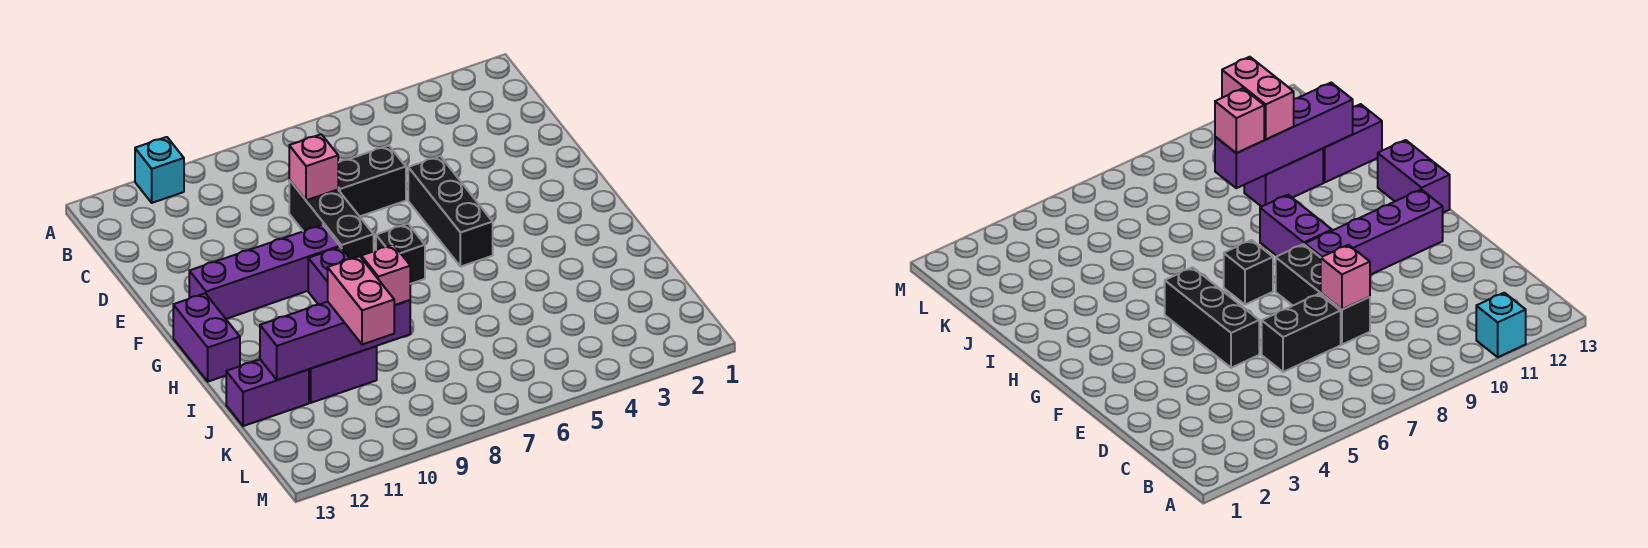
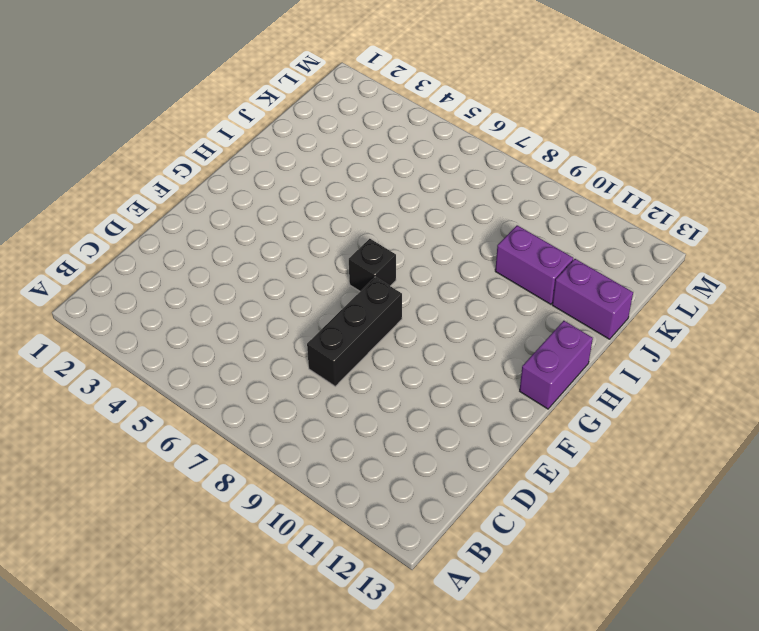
none -> cyan brick A11 level 1
none -> black brick D6:D7 level 1
none -> black brick E5:G5 level 1

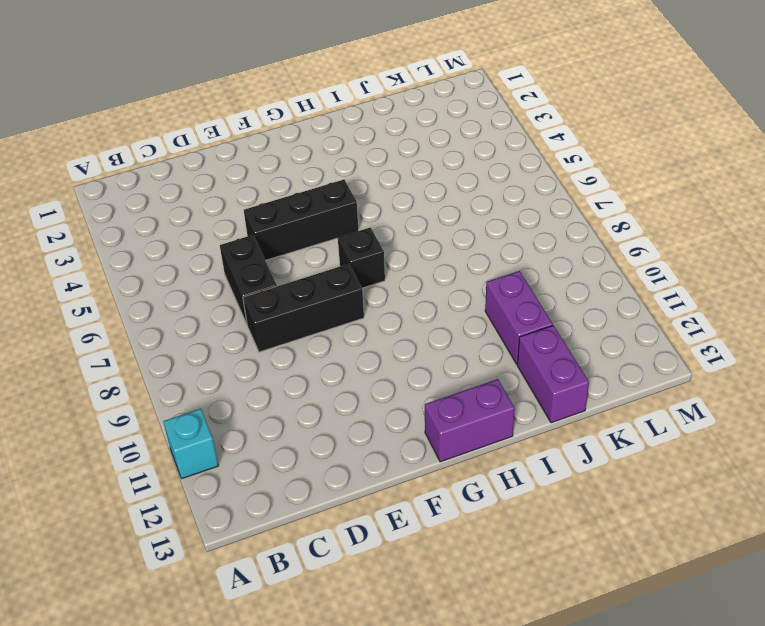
none -> purple brick F9:F12 level 1
none -> purple brick G9:H9 level 1
none -> pink brick D8 level 2

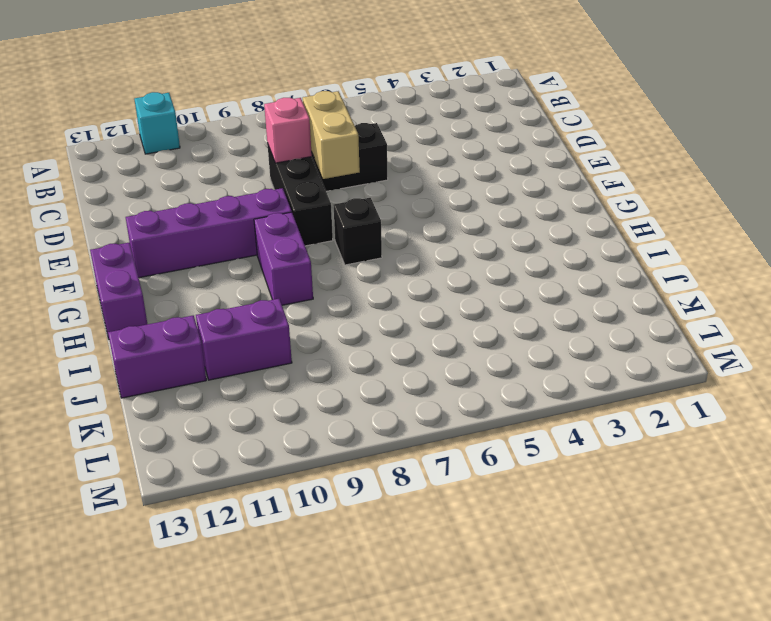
tan brick D7:E7 level 2 -> none
none -> black brick E5:G5 level 1
none -> purple brick J9:J12 level 2
none -> pink brick J9 level 3

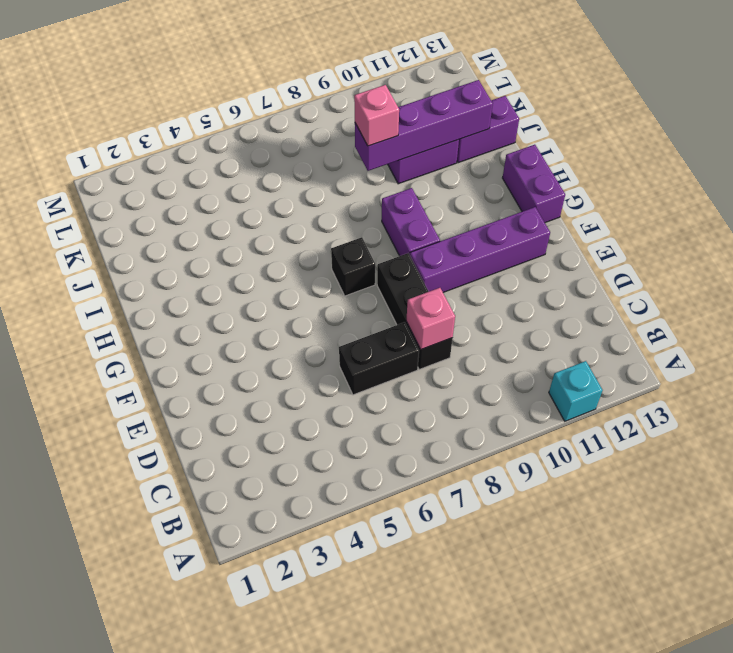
none -> black brick E5:G5 level 1
none -> pink brick J10:K10 level 3

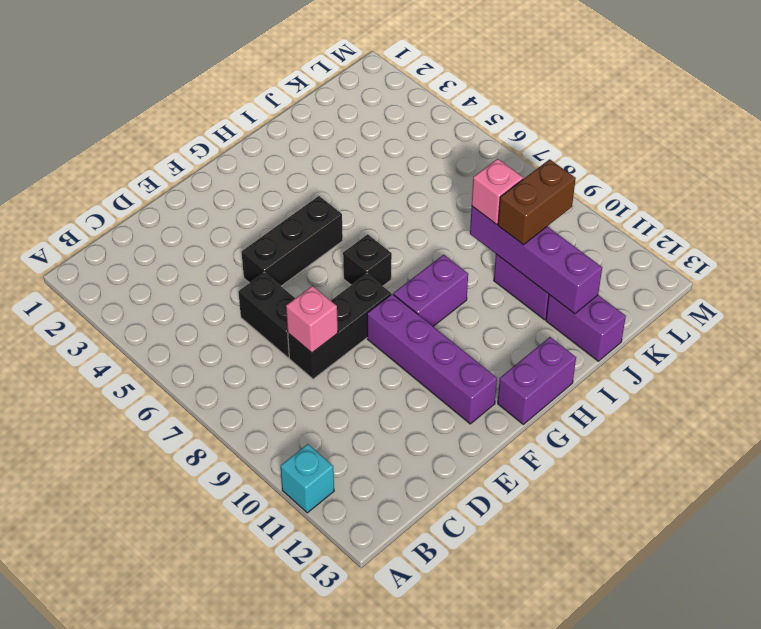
brown brick J10:K10 level 3 -> pink brick J10:K10 level 3

